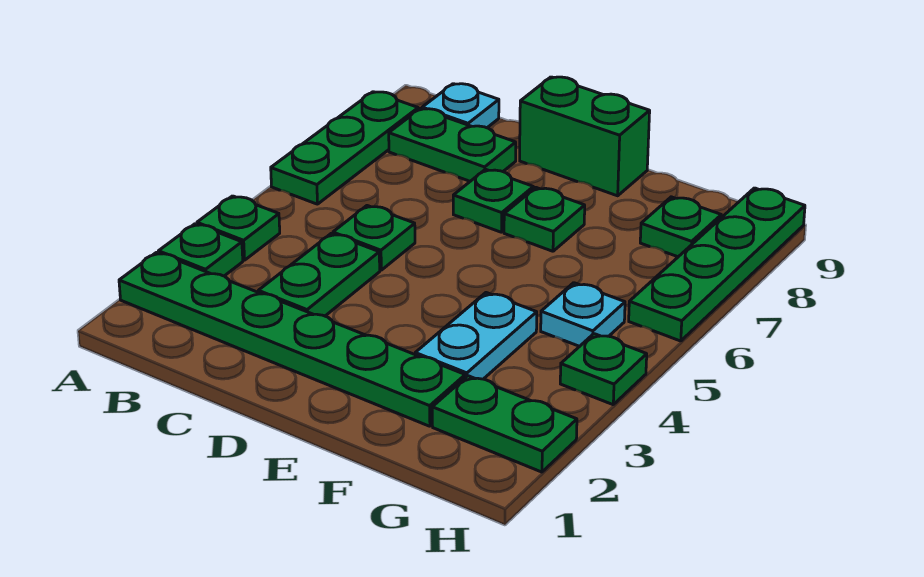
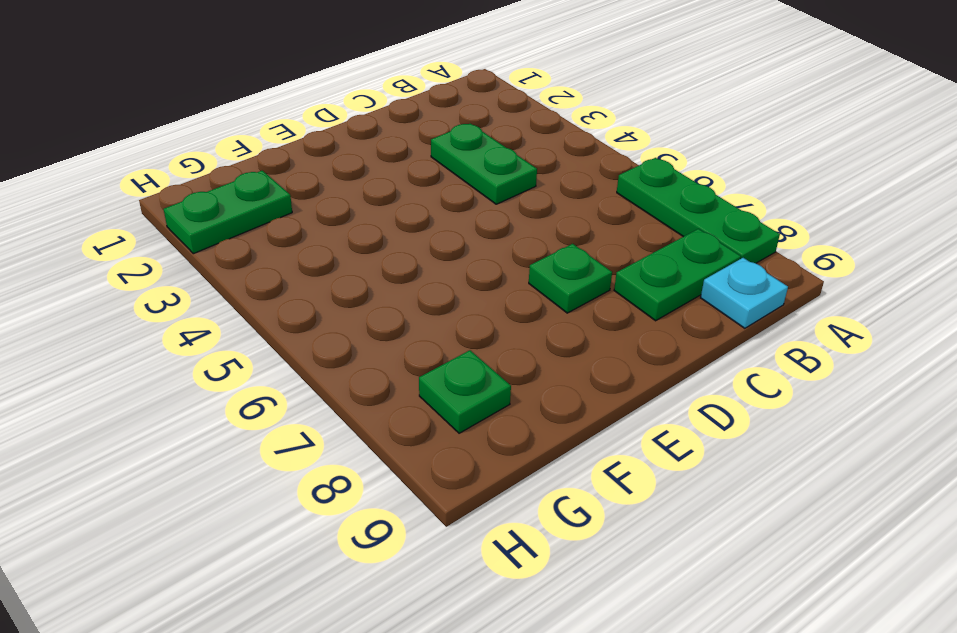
none -> green plate A2:F2 level 1
none -> green plate A3 level 1
none -> green plate A4 level 1

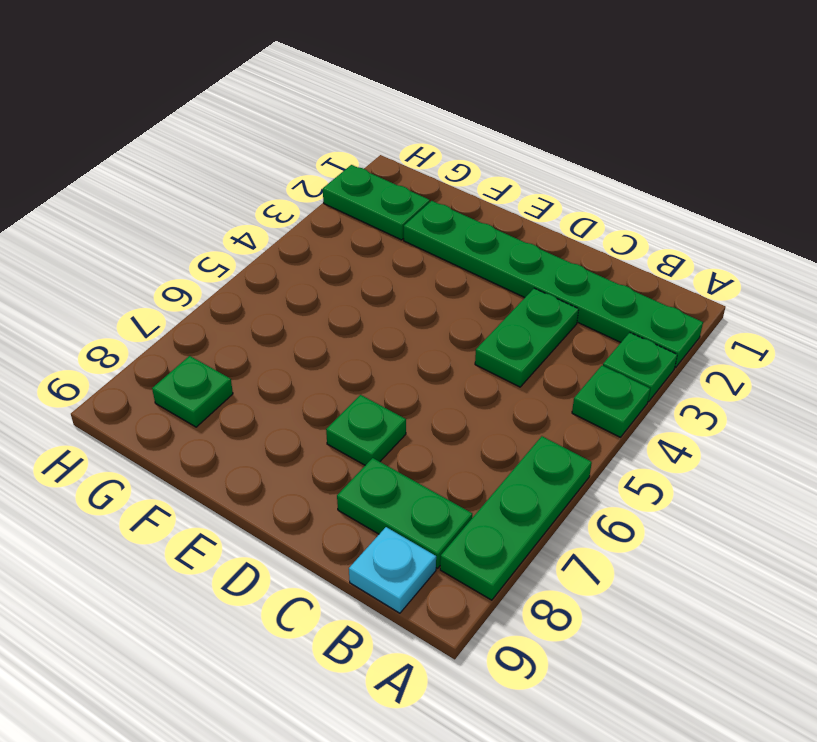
none -> green plate C5 level 1
none -> green brick D9:E9 level 1
none -> green plate E7 level 1

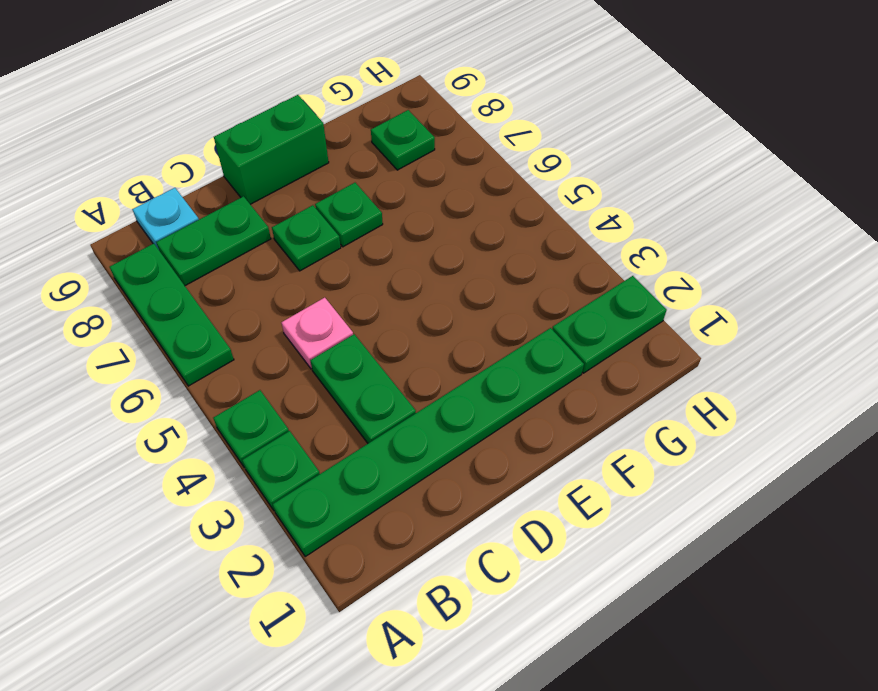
pink plate C5 level 1 -> green plate C5 level 1
none -> cyan plate F3:F4 level 1
none -> cyan plate G5 level 1
none -> green plate H4 level 1

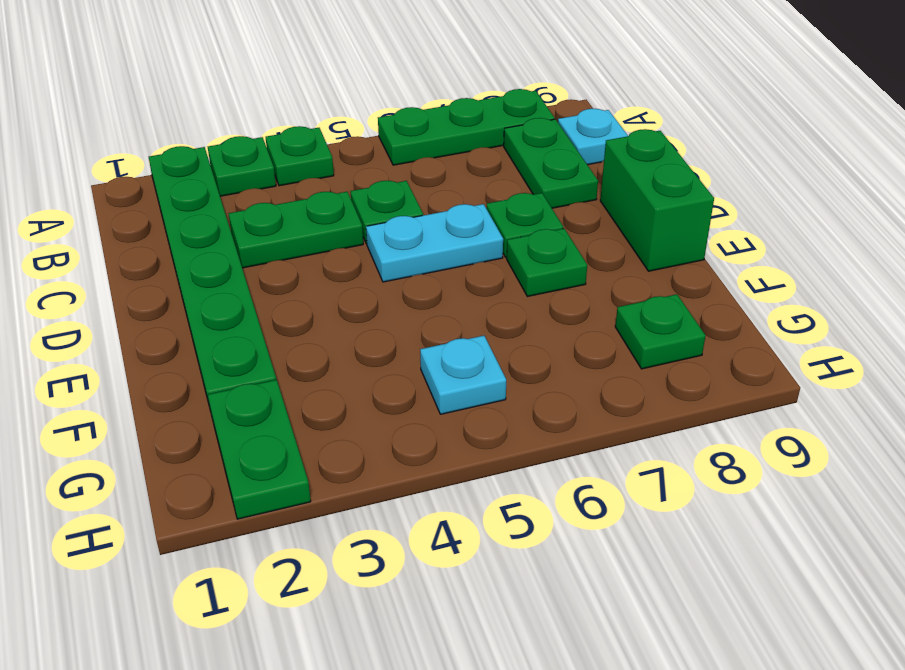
cyan plate D5:D6 level 1 -> cyan plate F3:F4 level 1
none -> green plate H4 level 1
none -> green plate H6:H9 level 1

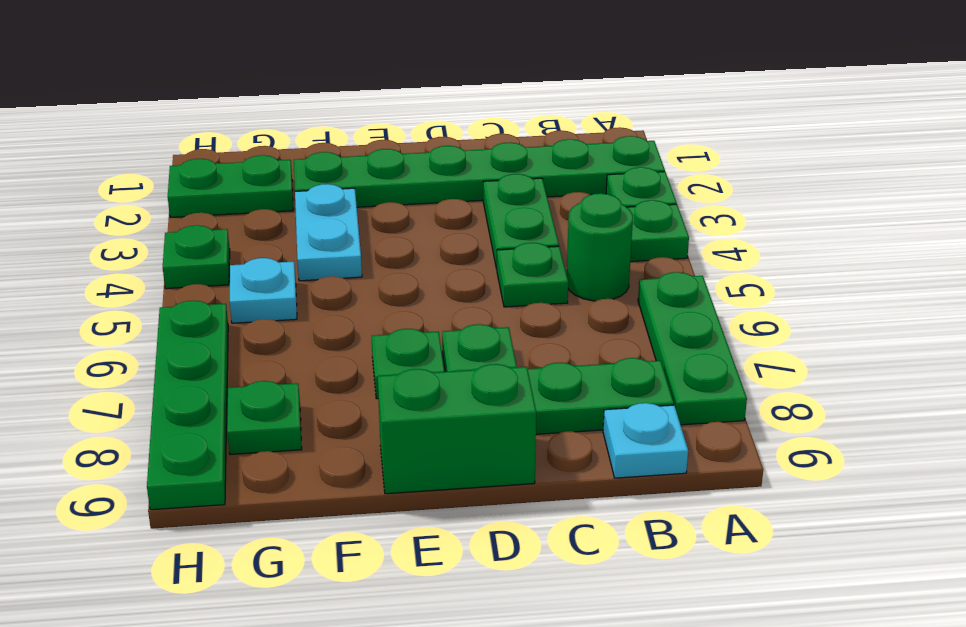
green round brick B5 level 1 -> none

